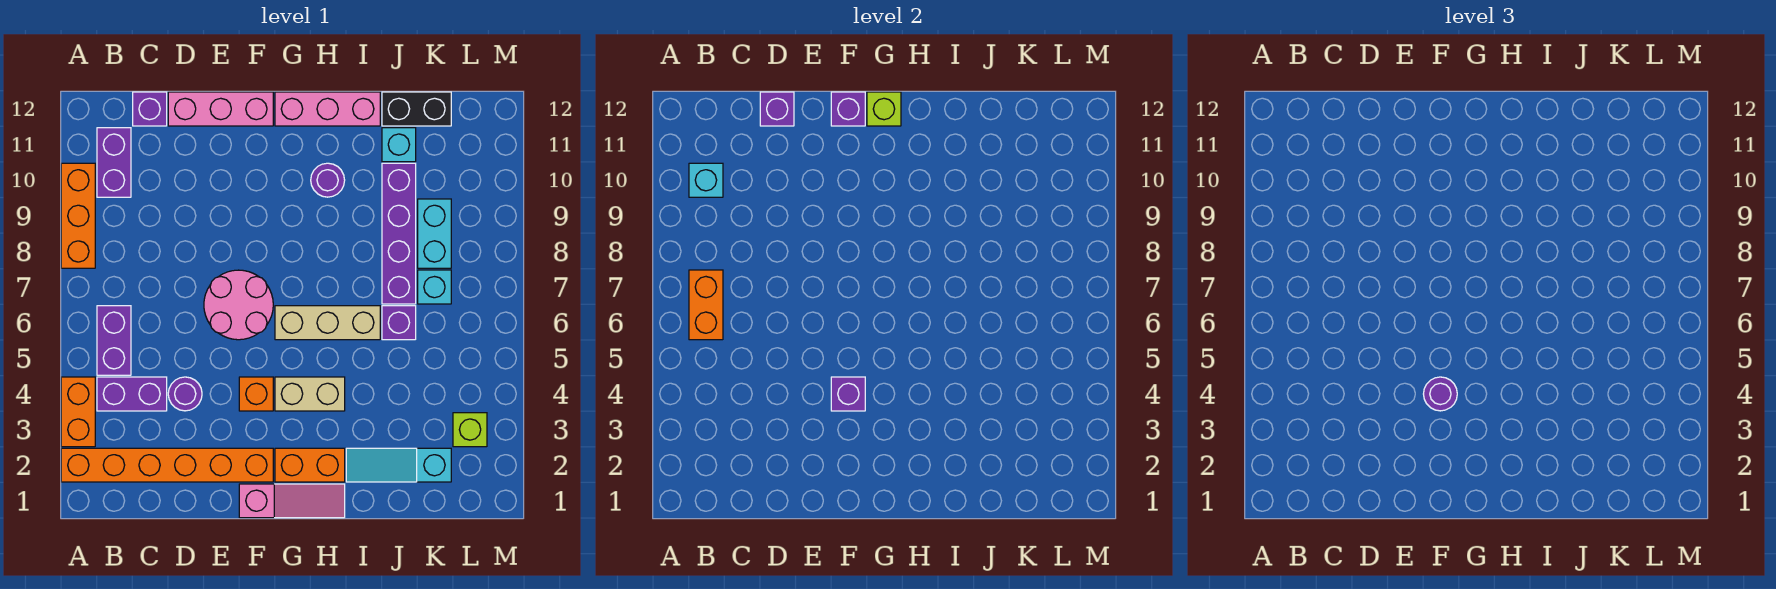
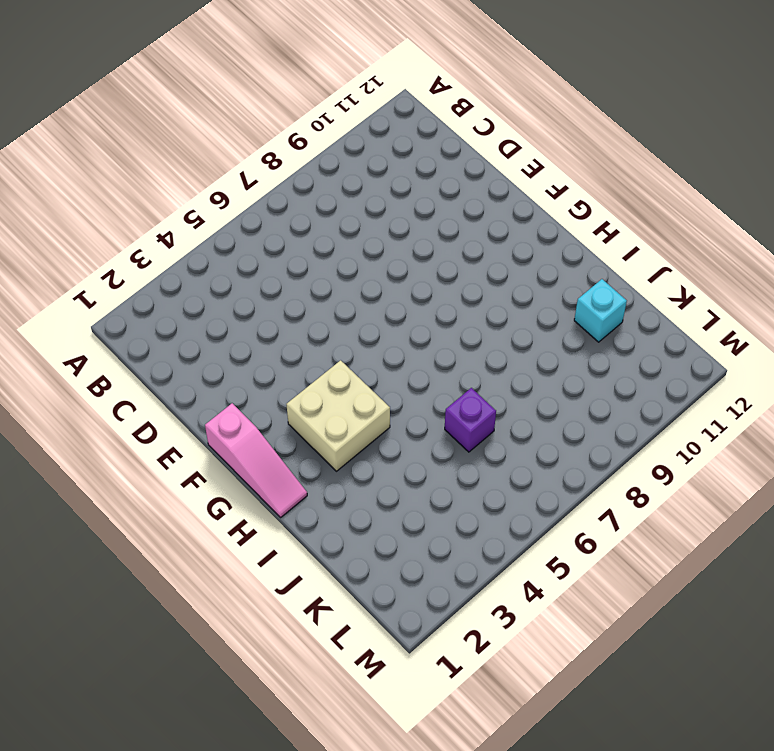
tan brick G3:H4 level 1 -> tan brick G4:H4 level 1
none -> orange brick A2:F2 level 1
none -> orange brick A3:A4 level 1
none -> orange brick A8:A10 level 1
none -> purple brick B4:C4 level 1

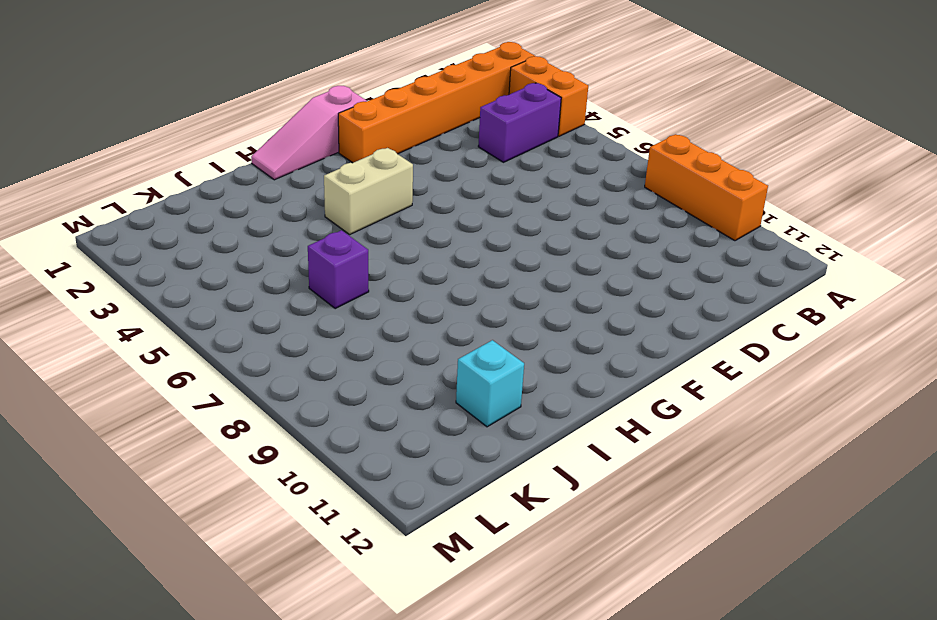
none -> purple brick B5:B6 level 1
none -> purple brick B10:B11 level 1
none -> purple brick C12 level 1
none -> purple round brick D4 level 1

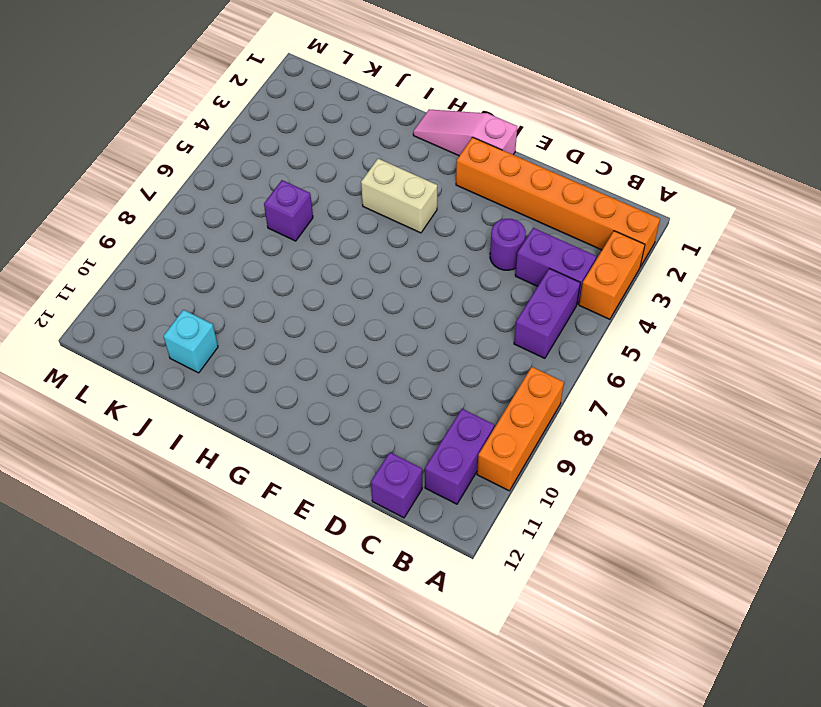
none -> pink brick D12:F12 level 1
none -> pink round brick E6:F7 level 1
none -> orange brick F4 level 1
none -> orange brick G2:H2 level 1

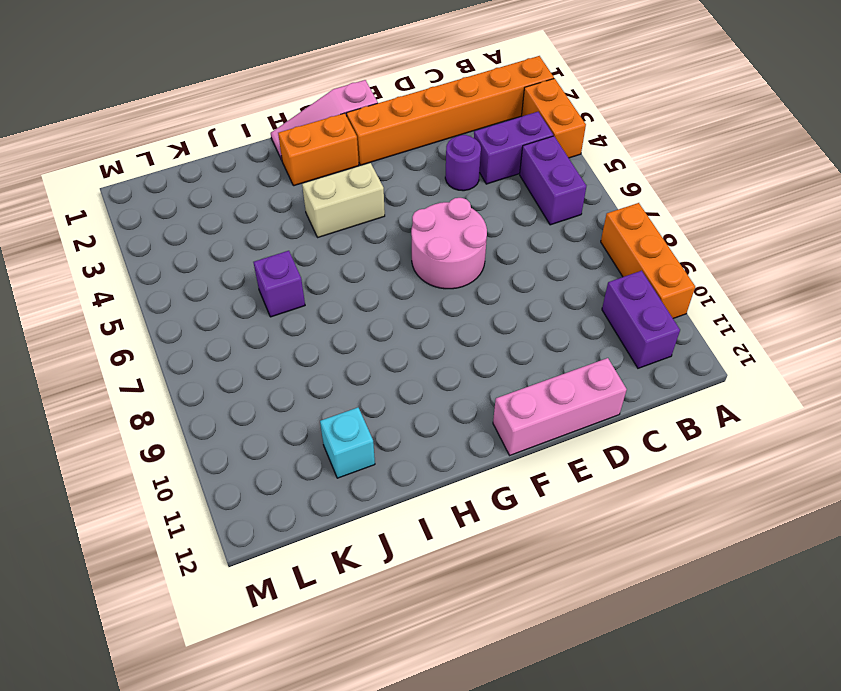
none -> purple brick C12 level 1
none -> orange brick F4 level 1
none -> tan brick G6:I6 level 1
none -> pink brick G12:I12 level 1

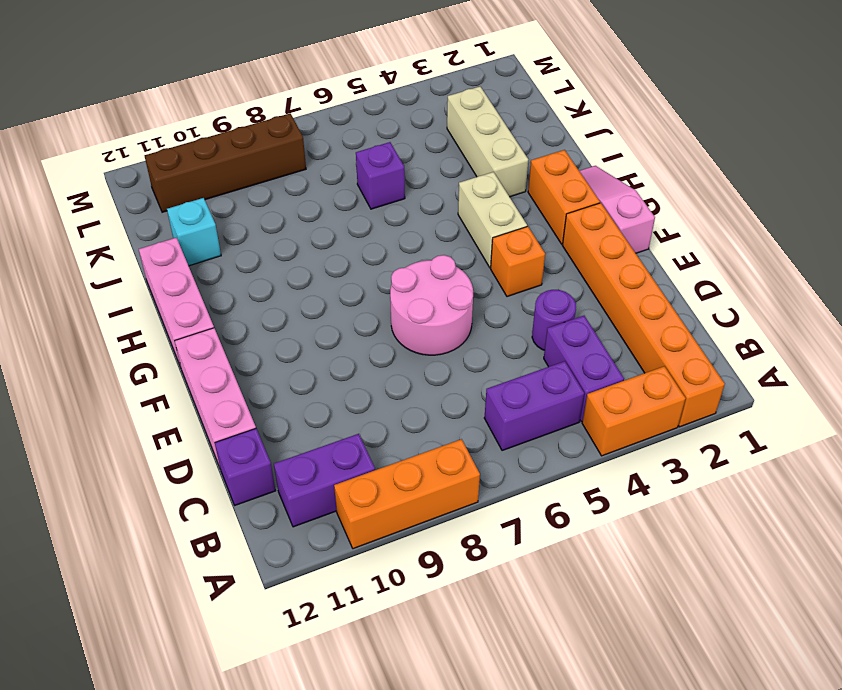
tan brick I3:K3 level 1 -> tan brick G6:I6 level 1
brown brick L8:L11 level 1 -> none
none -> purple round brick H10 level 1
none -> cyan slope I2:K2 level 1 top K
none -> purple brick J7:J10 level 1
none -> black brick J12:K12 level 1

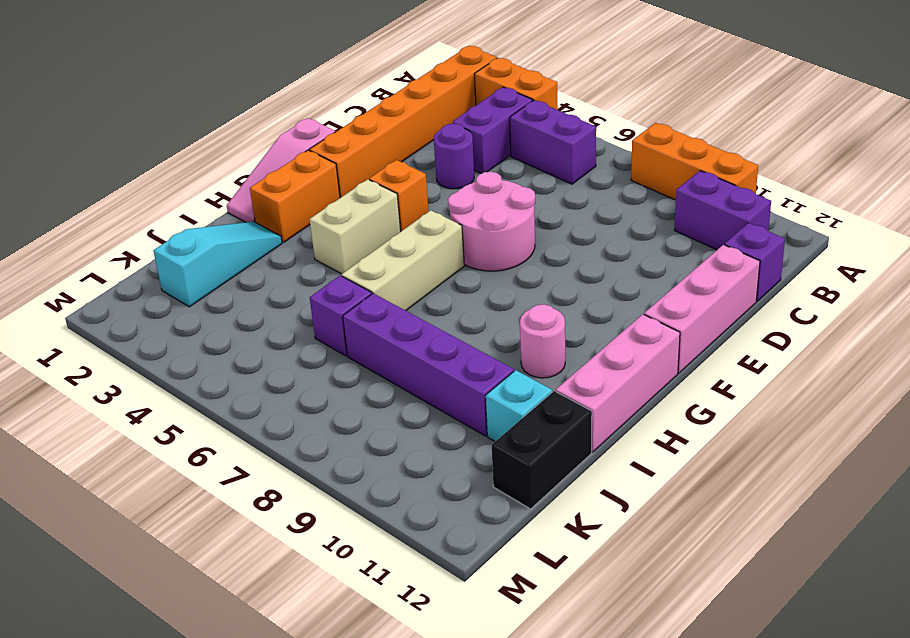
pink round brick H10 level 1 -> purple round brick H10 level 1
none -> cyan brick K7 level 1
none -> cyan brick K8:K9 level 1
none -> lime brick L3 level 1
none -> orange brick B6:B7 level 2

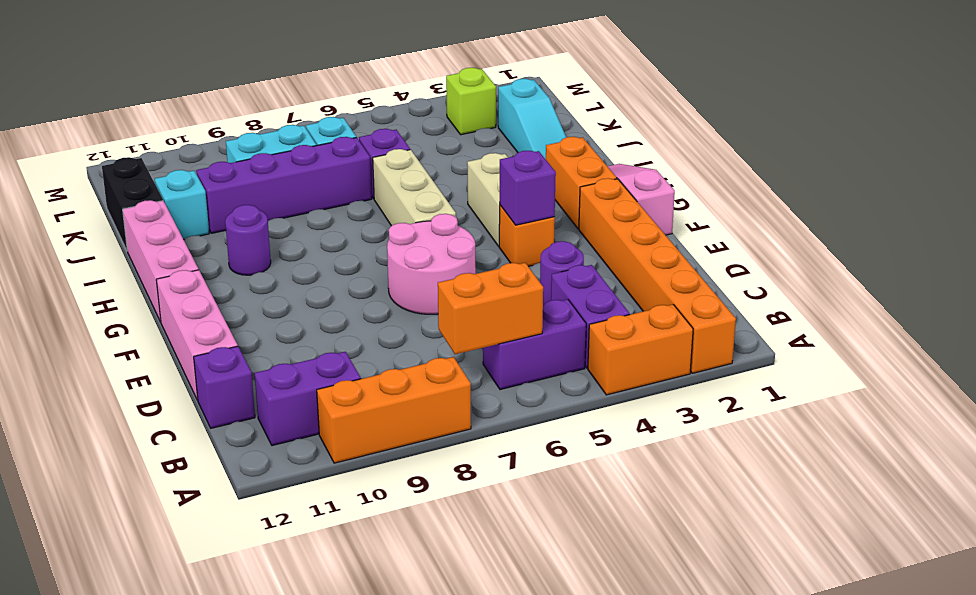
none -> cyan brick B10 level 2
none -> purple brick D12 level 2
none -> purple brick F12 level 2
none -> lime brick G12 level 2

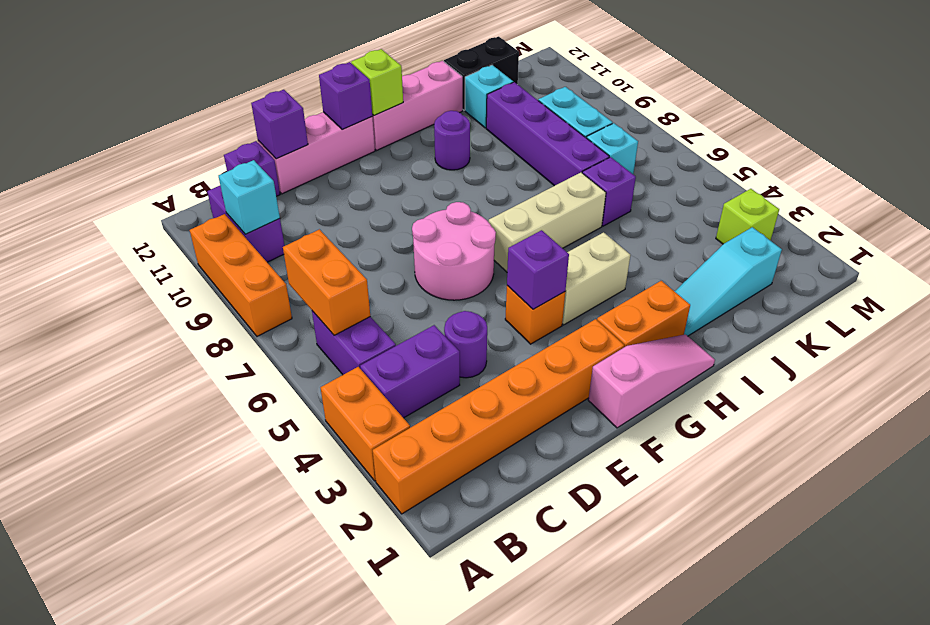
none -> purple round brick F4 level 3

